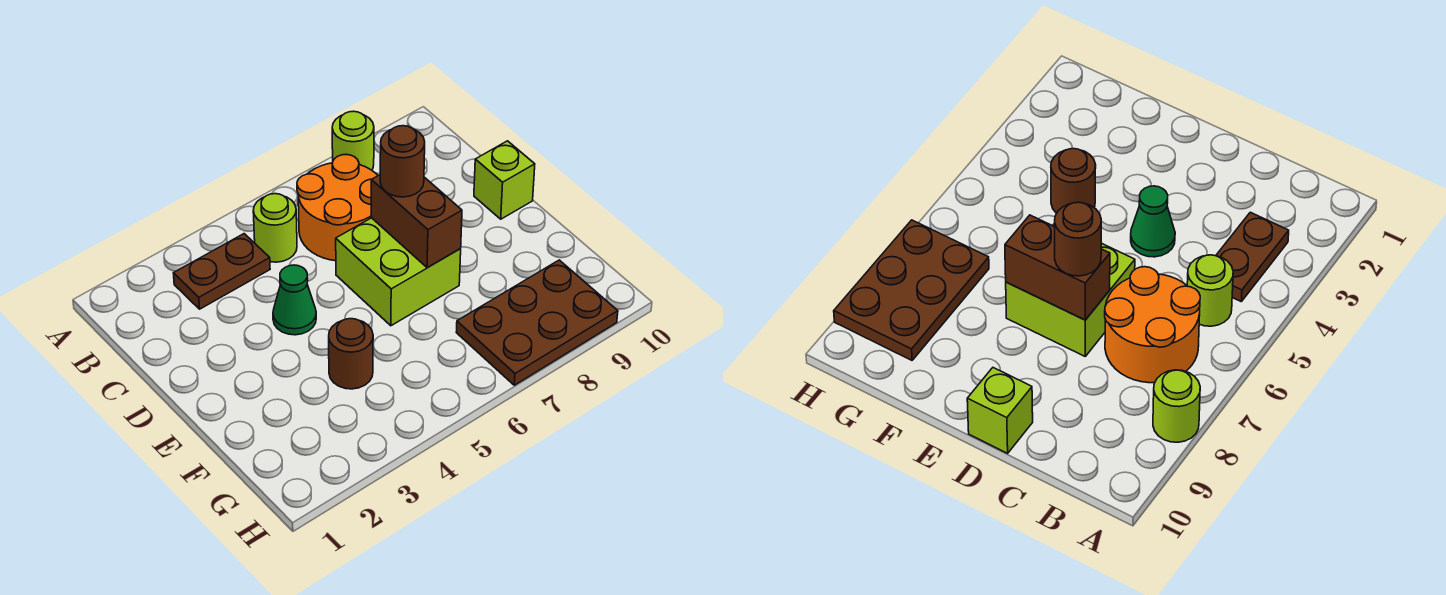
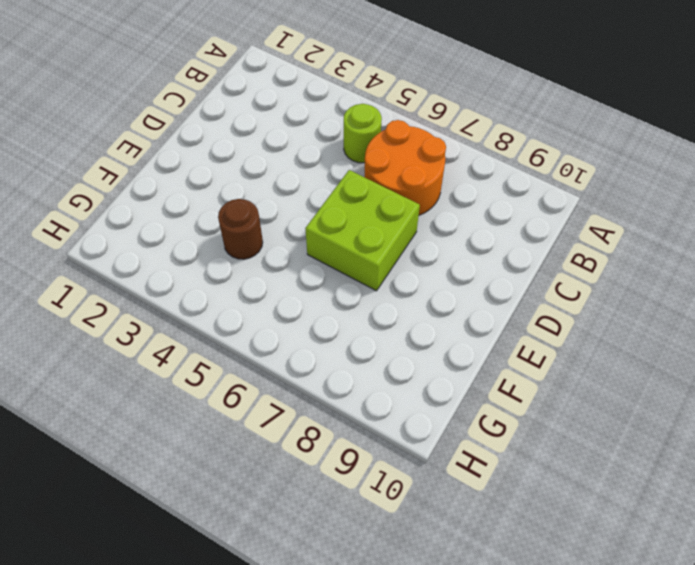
none -> lime round brick A8 level 1
none -> brown plate B3:B4 level 1

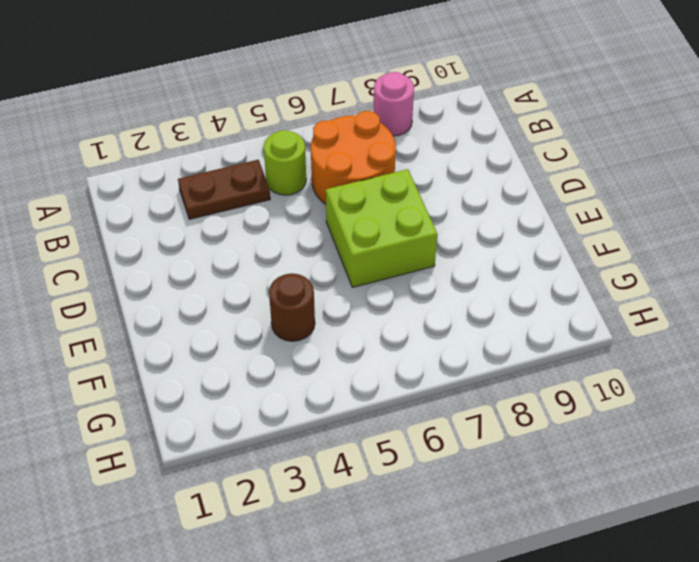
pink round brick A8 level 1 -> lime round brick A8 level 1
none -> green cone D4 level 1
none -> lime brick D10 level 1

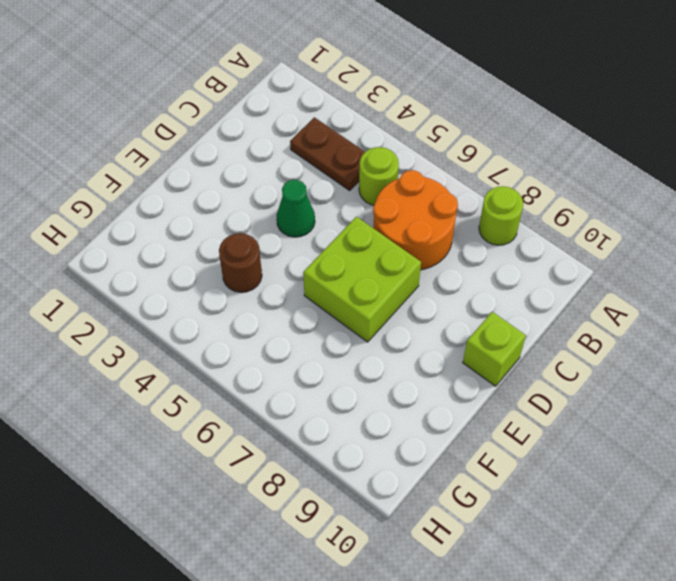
none -> brown plate G7:H9 level 1
none -> brown brick D7:E7 level 2

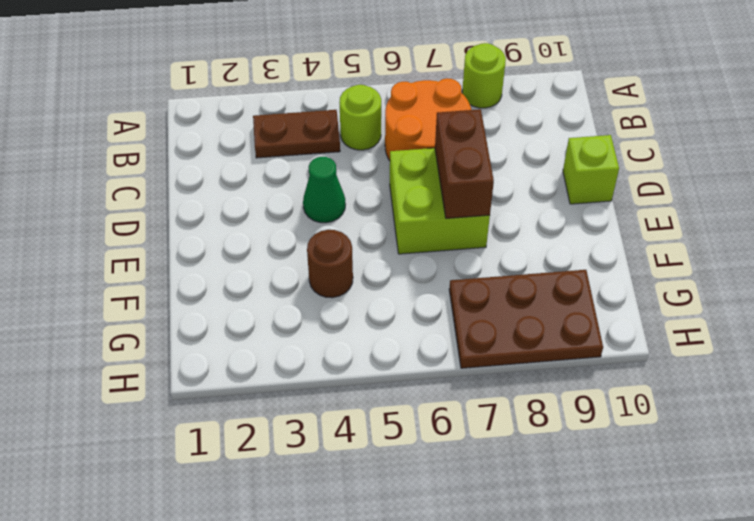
none -> brown round brick D7 level 3

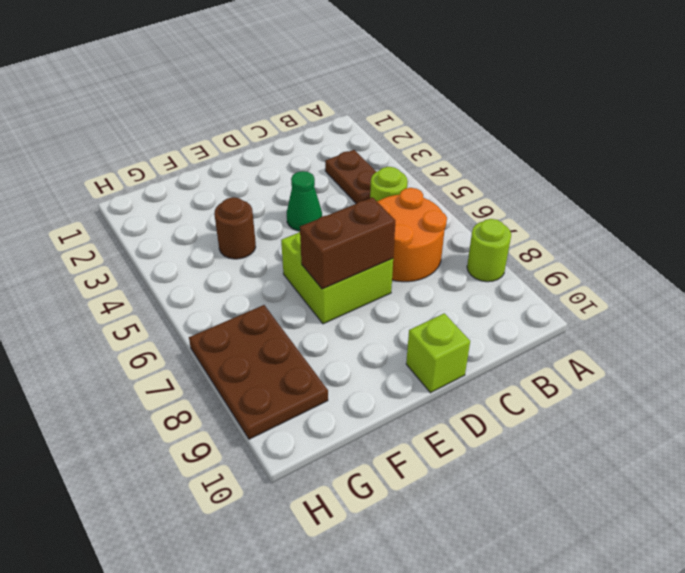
none -> brown round brick D7 level 3

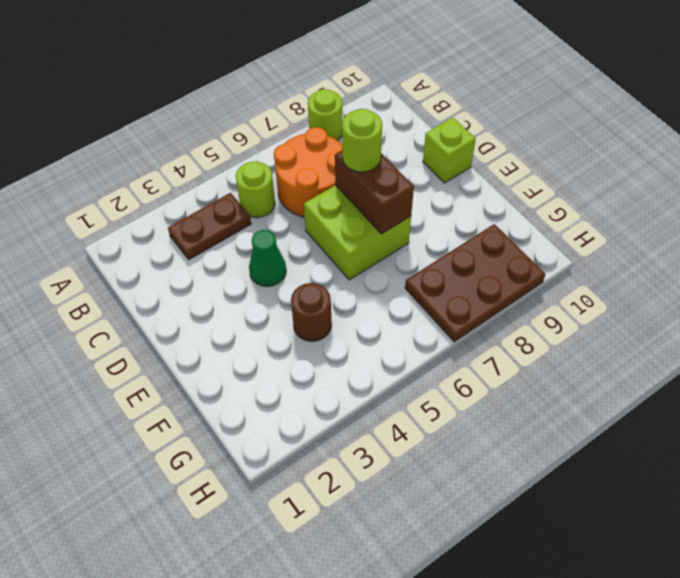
lime round brick D7 level 3 -> brown round brick D7 level 3

